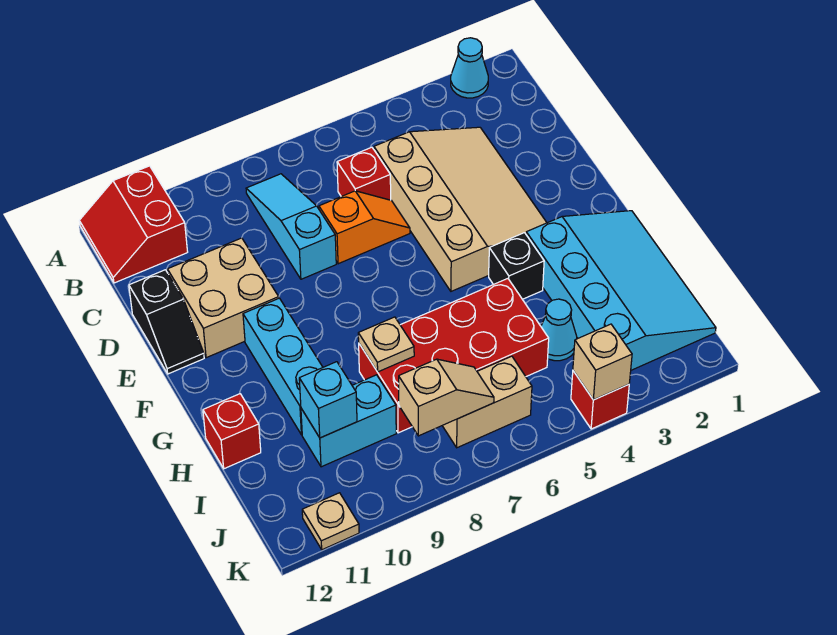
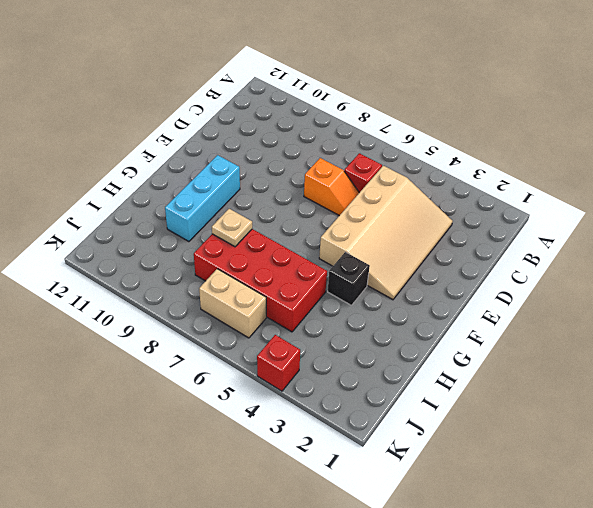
none -> cyan cone A2 level 1
none -> red slope A11:B12 level 1 top 11
none -> cyan slope B8:D8 level 1 top D

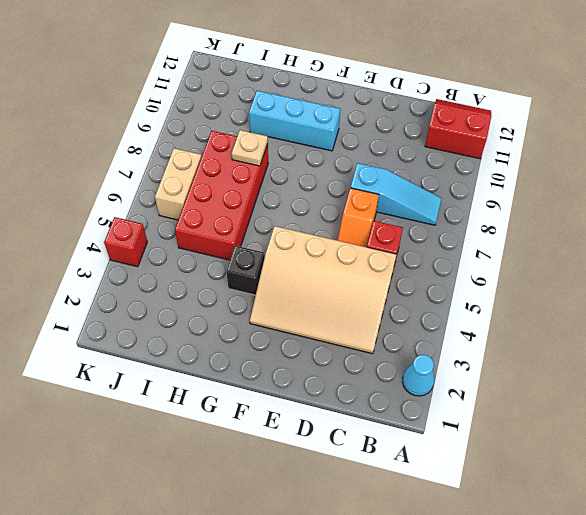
none -> tan brick D10:E11 level 1
none -> black slope D12:E12 level 1 top D
none -> cyan slope G1:J3 level 1 top 3

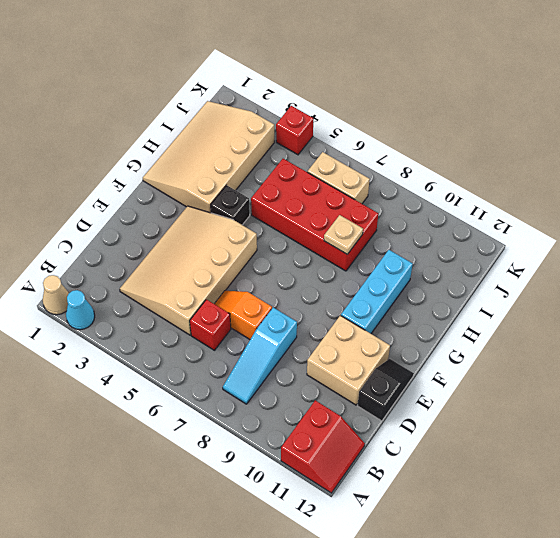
tan cone A1 level 1 -> none
tan slope G1:J3 level 1 top 3 -> cyan slope G1:J3 level 1 top 3
none -> red brick H12 level 1
none -> cyan cone I4 level 1
none -> cyan brick I9:I10 level 1

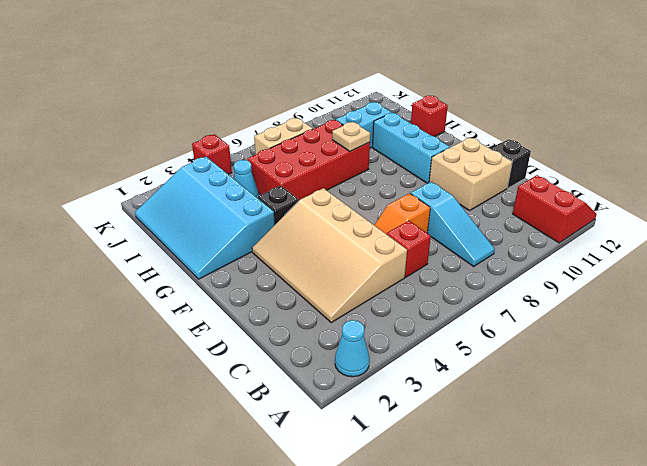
none -> tan plate K11 level 1
none -> cyan brick I10 level 2
none -> tan slope J7:J8 level 2 top 8

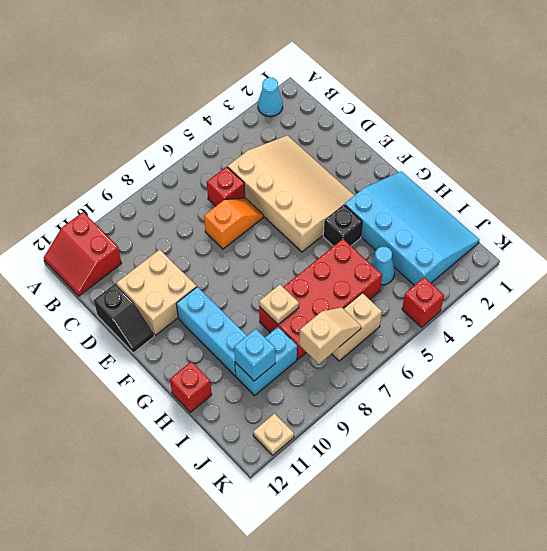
none -> cyan slope B8:D8 level 1 top D
none -> tan brick K4 level 2

